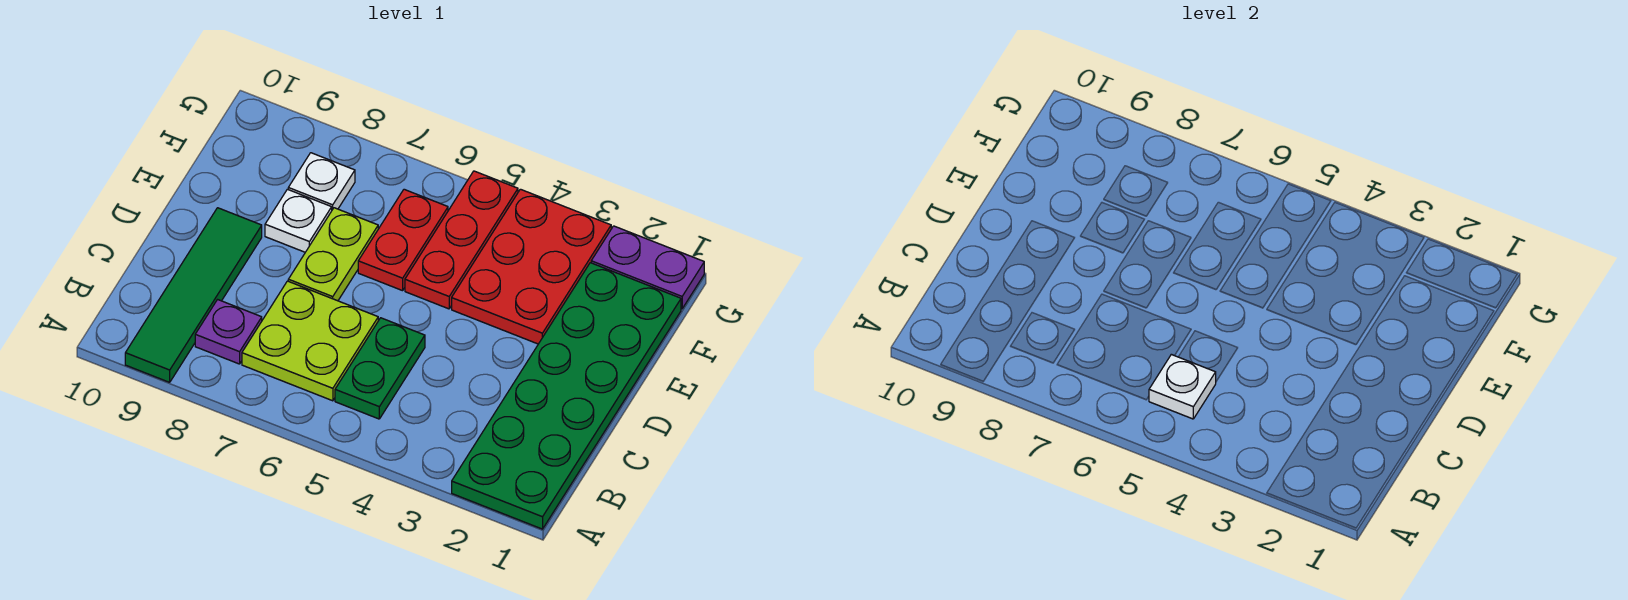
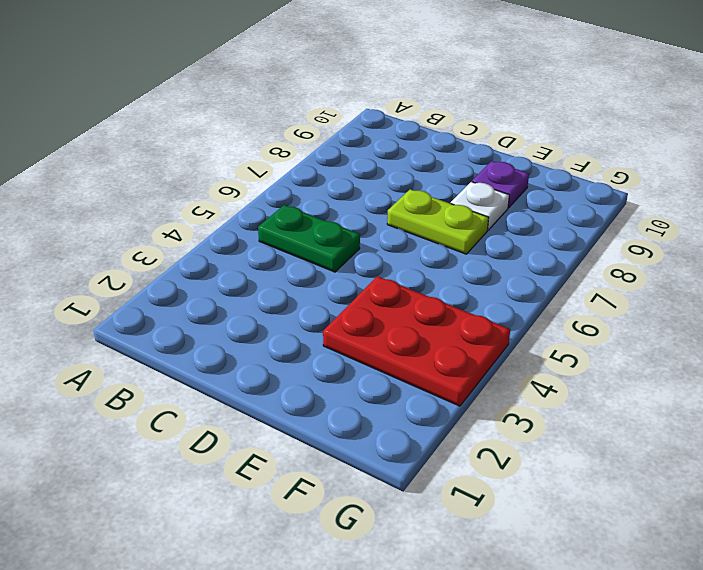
purple plate E9 level 1 -> purple plate B8 level 1
none -> green plate A1:F2 level 1
none -> green tile A9:D9 level 1
none -> lime plate B6:C7 level 1

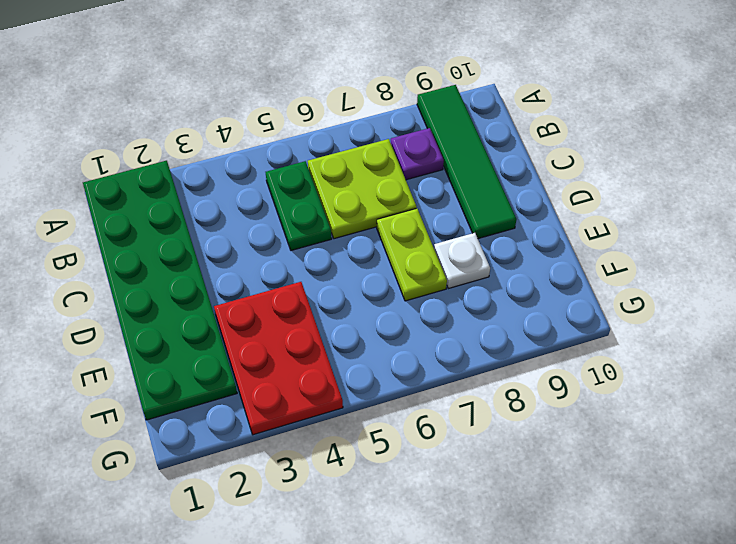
none -> red plate E5:G5 level 1
none -> red plate E6:F6 level 1
none -> white plate F8 level 1

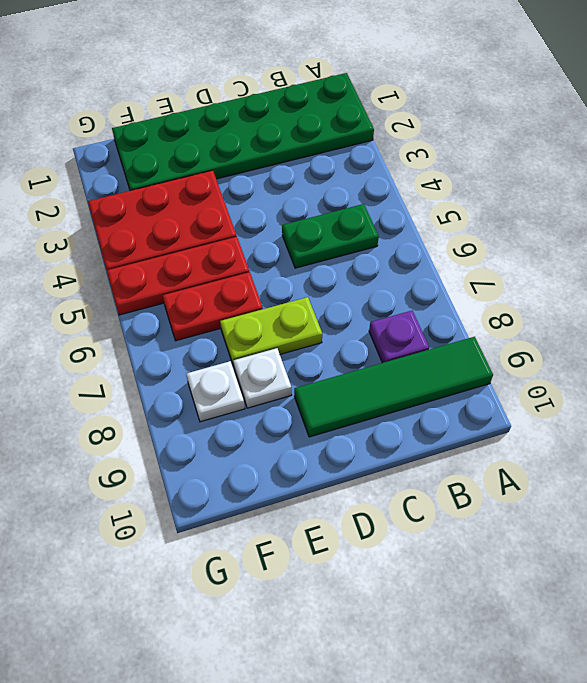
none -> lime plate B6:C7 level 1
none -> purple plate G1:G2 level 1
none -> white plate B5 level 2

